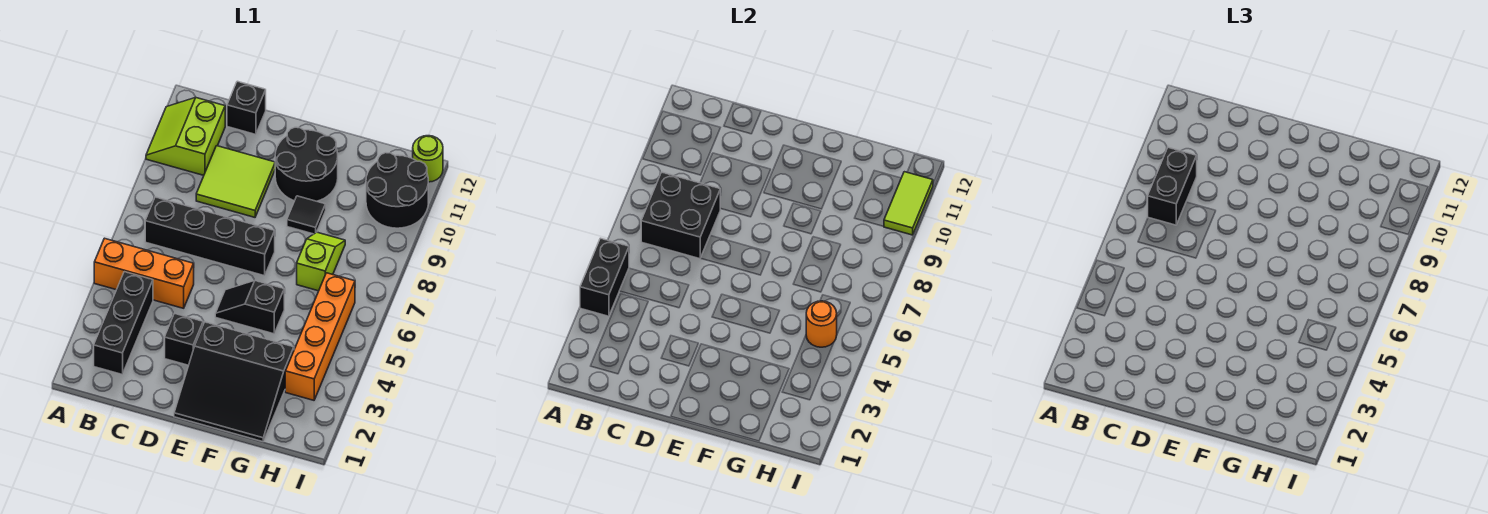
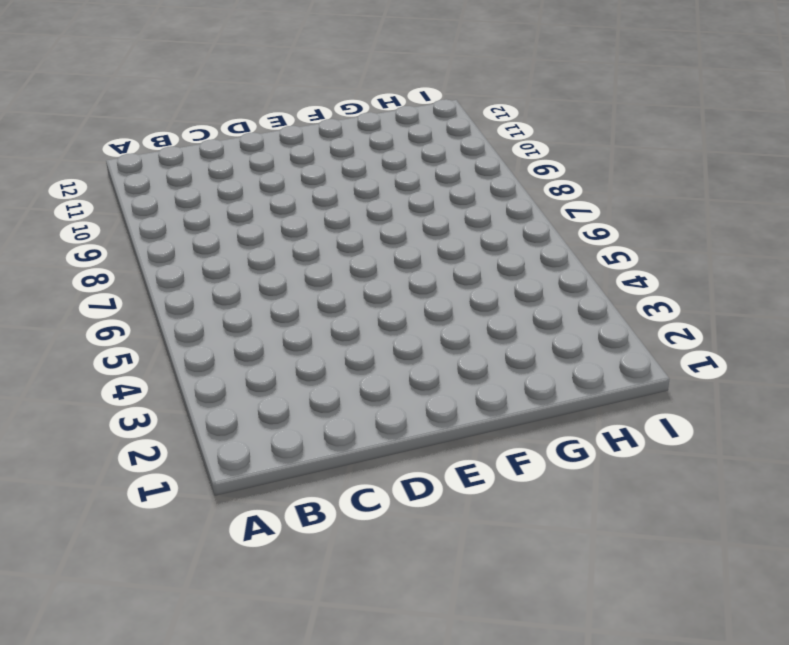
none -> orange brick A5:C5 level 1
none -> lime slope A10:B11 level 1 top B
none -> black brick B2:B4 level 1

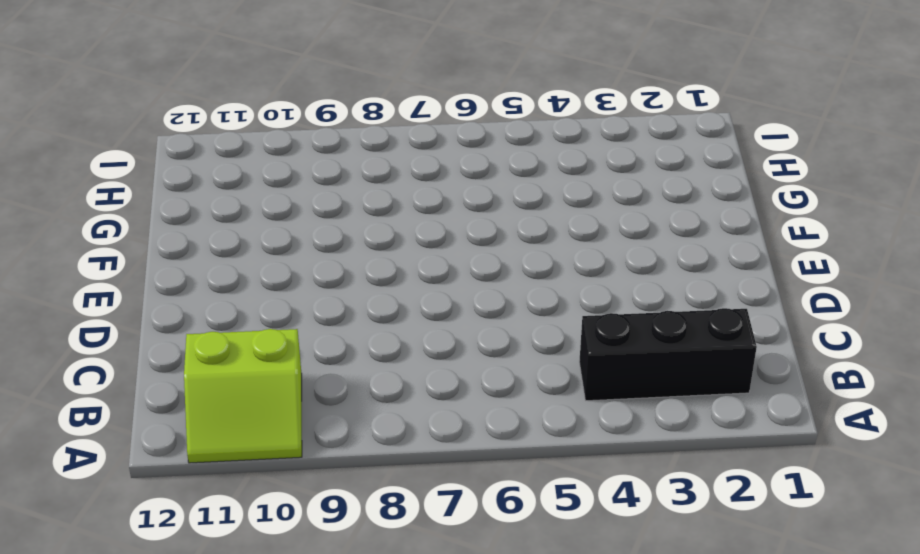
none -> orange brick A5:C5 level 1
none -> black brick B7:E7 level 1
none -> lime tile C9:D10 level 1

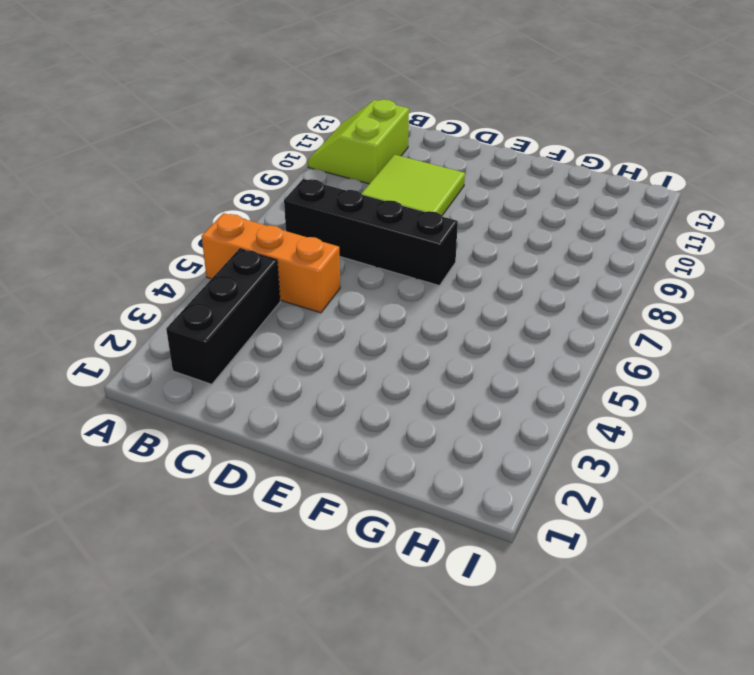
none -> black brick C12 level 1
none -> black brick D3 level 1
none -> black slope E1:G3 level 1 top 3

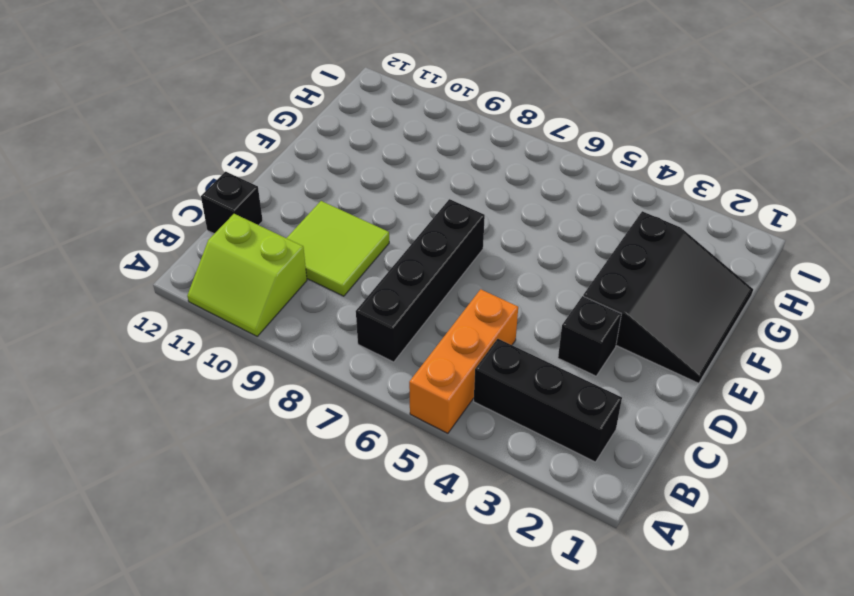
none -> black slope E5:F5 level 1 top F
none -> black round brick E10:F11 level 1
none -> black tile F9 level 1

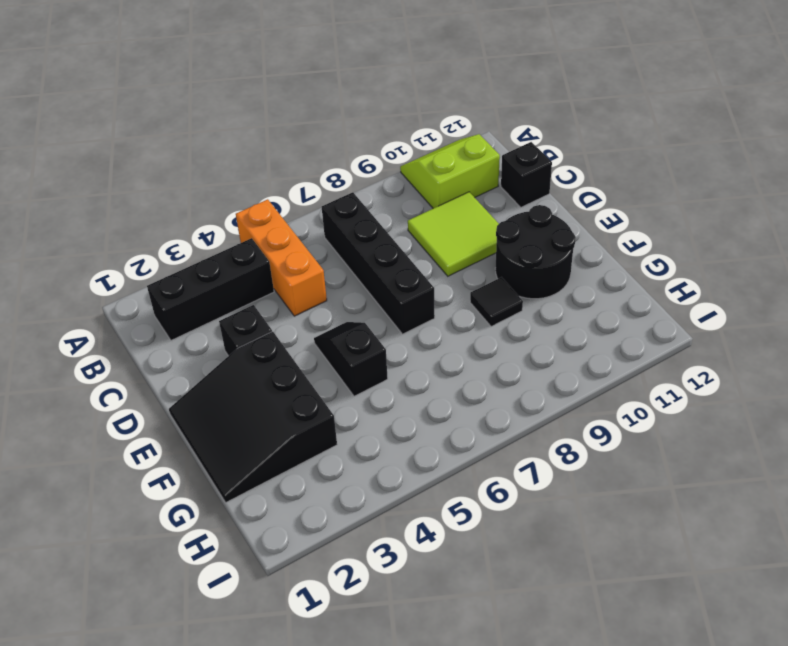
none -> lime slope G7:G8 level 1 top 7
none -> orange brick H3:H6 level 1
none -> black round brick H10:I11 level 1

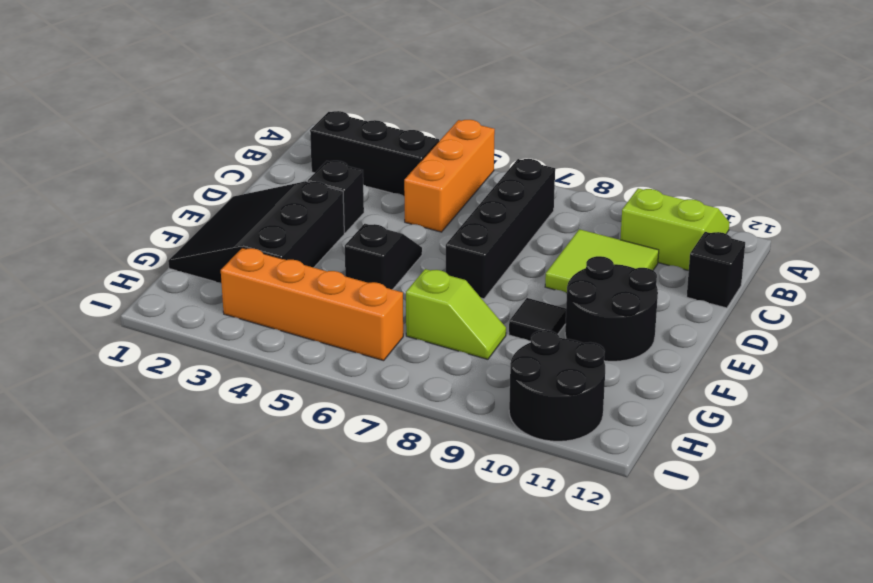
none -> lime round brick I12 level 1
none -> black brick A4:A5 level 2
none -> black brick B7:C8 level 2

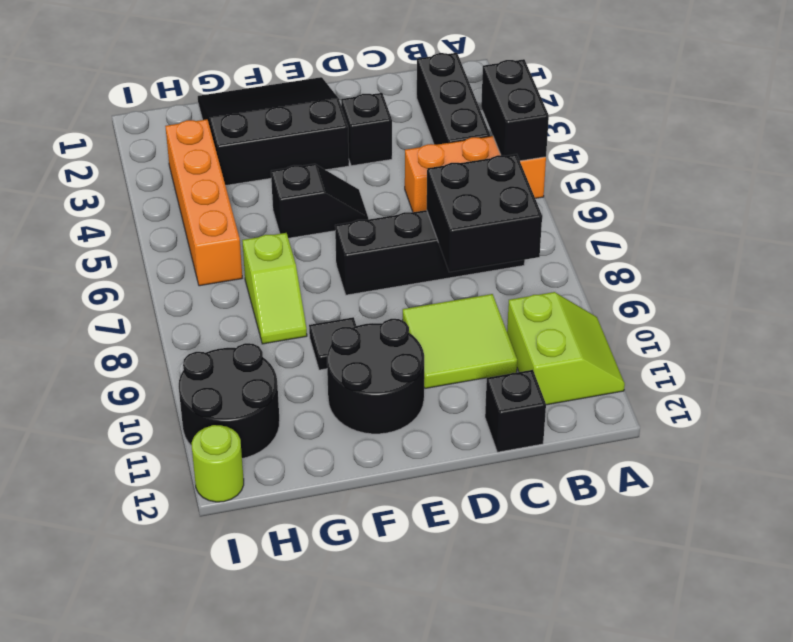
none -> orange round brick H5 level 2
none -> lime tile I10:I11 level 2
none -> black brick B8:B9 level 3

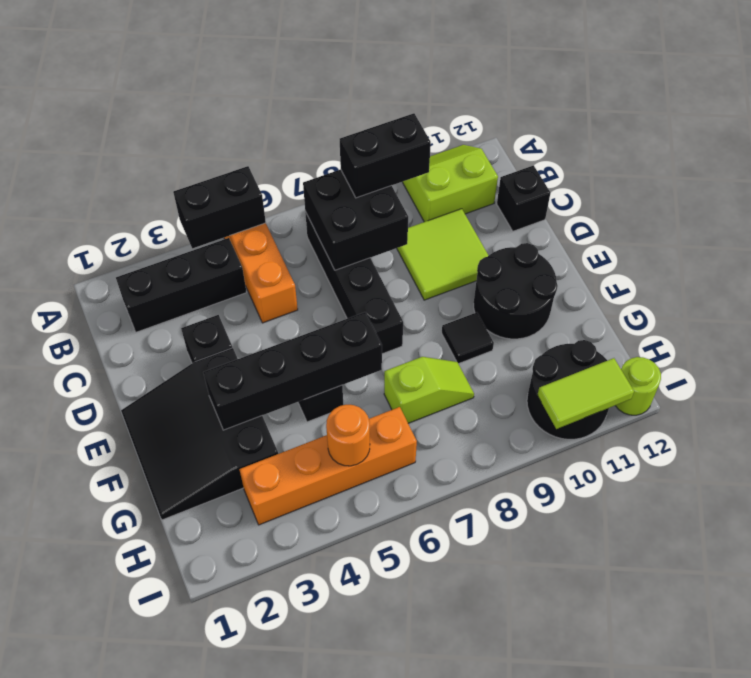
black brick F3:F6 level 2 -> none

